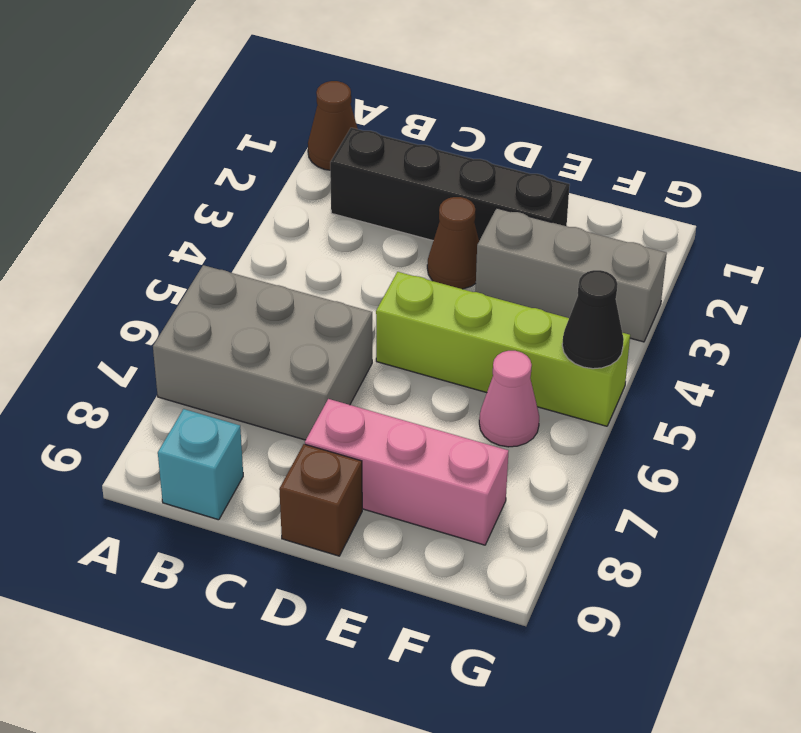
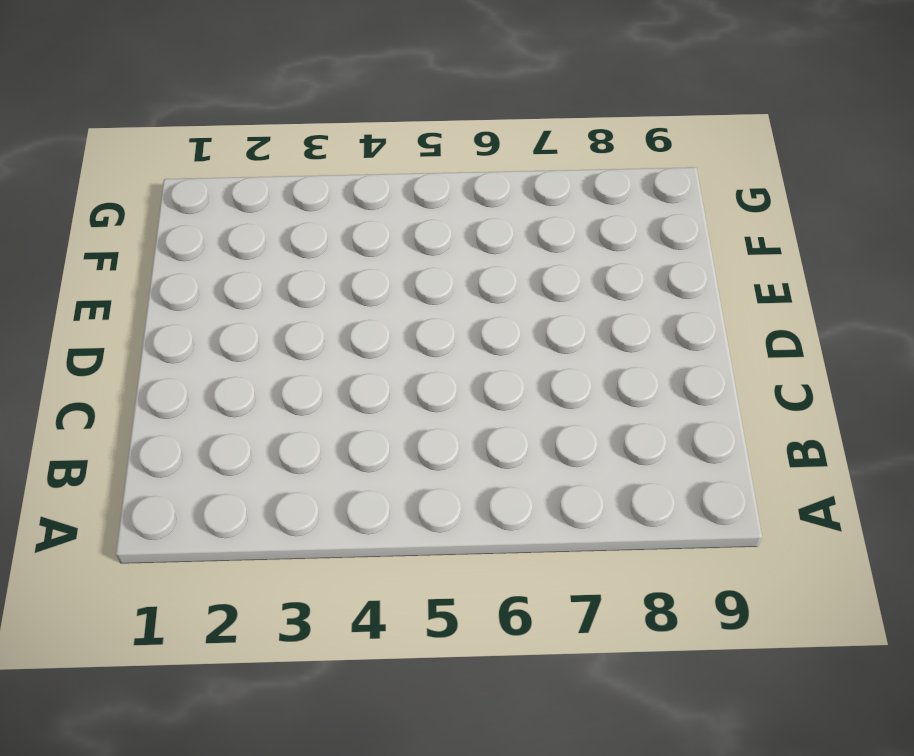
none -> brown cone A1 level 1
none -> grey brick A6:C7 level 1

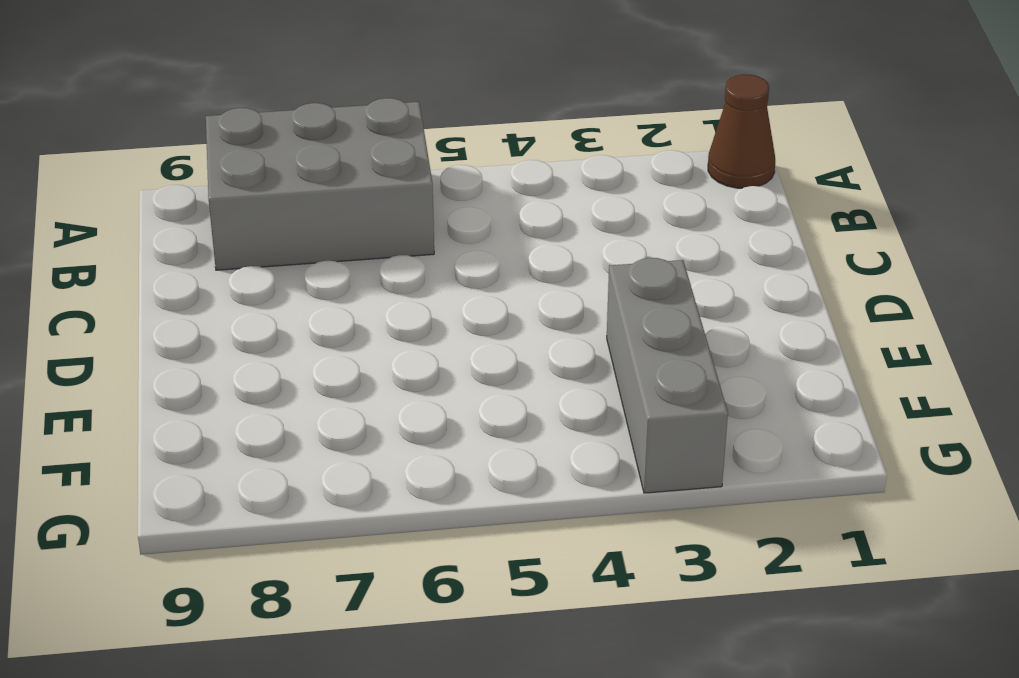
grey brick A6:B8 level 1 -> grey brick A6:C7 level 1
none -> black brick B2:E2 level 1
none -> cyan brick B9 level 1

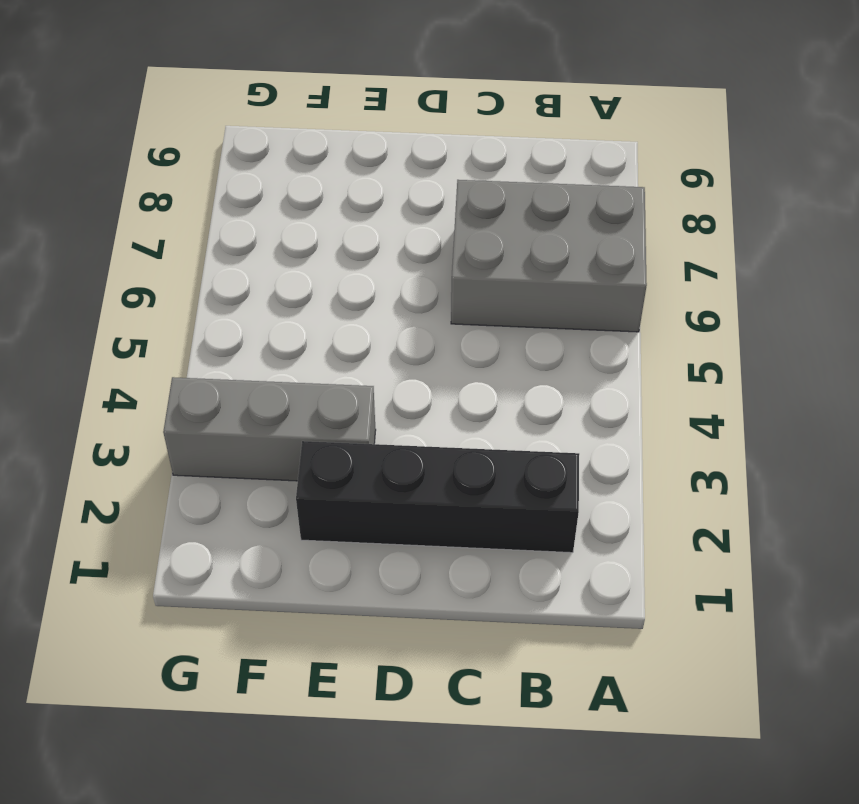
none -> brown cone A1 level 1
none -> cyan brick B9 level 1

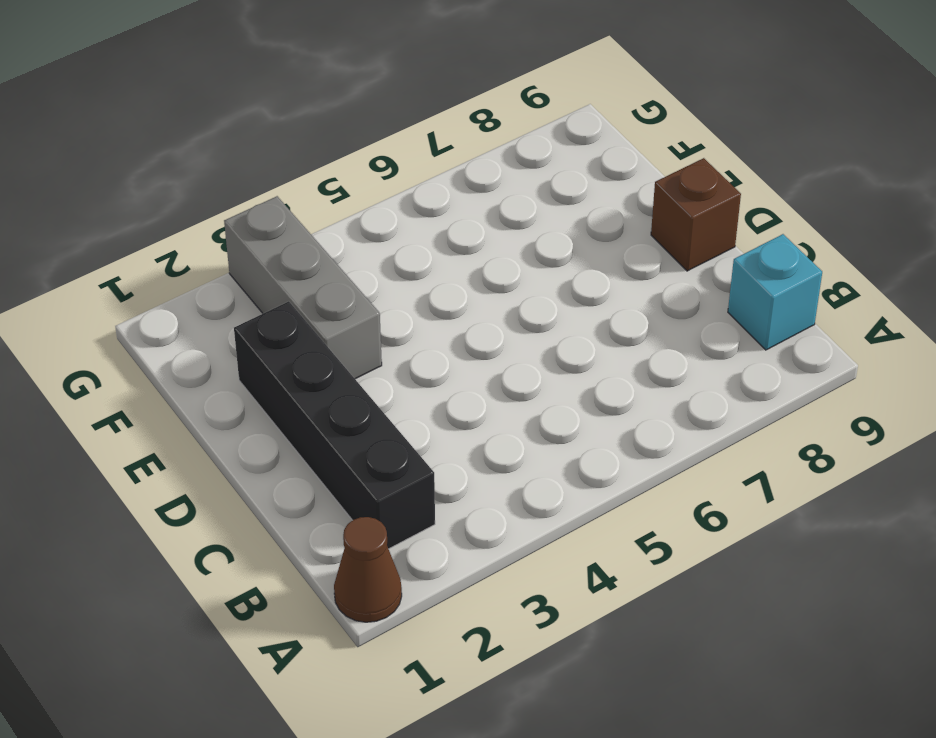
none -> grey brick A6:C7 level 1
none -> brown cone D3 level 1

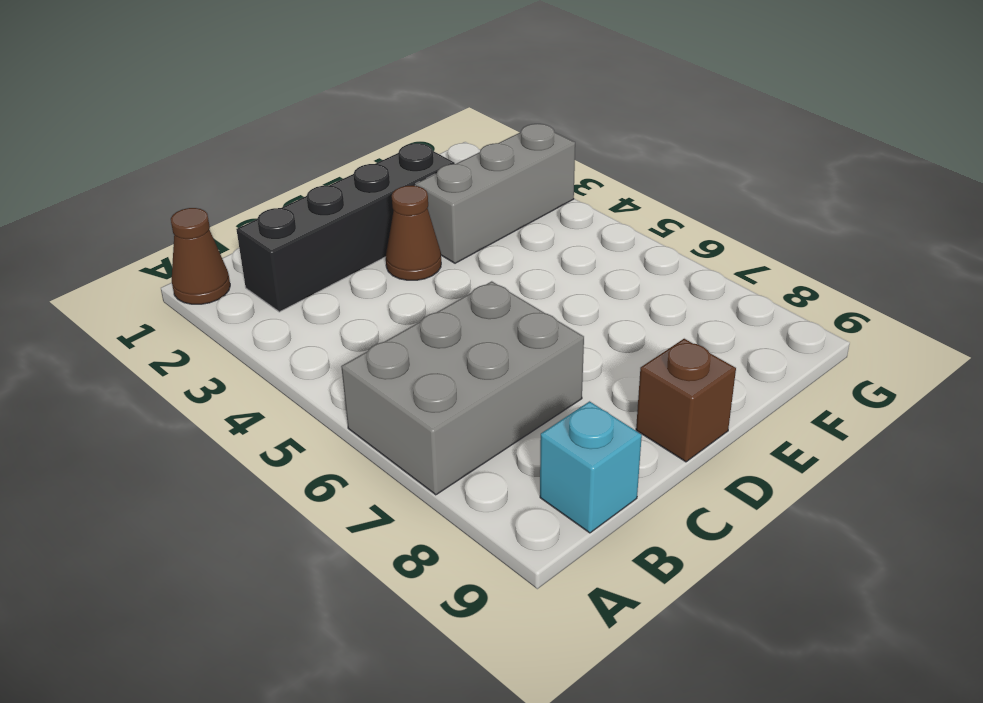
none -> lime brick D5:G5 level 1
none -> pink brick D8:F8 level 1

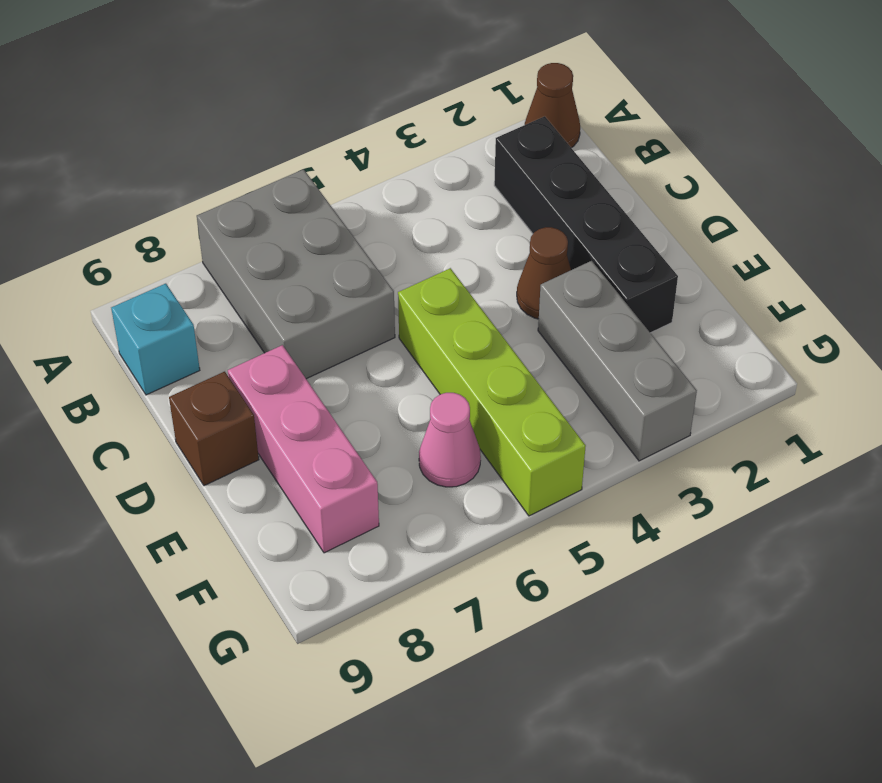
none -> black cone G5 level 2

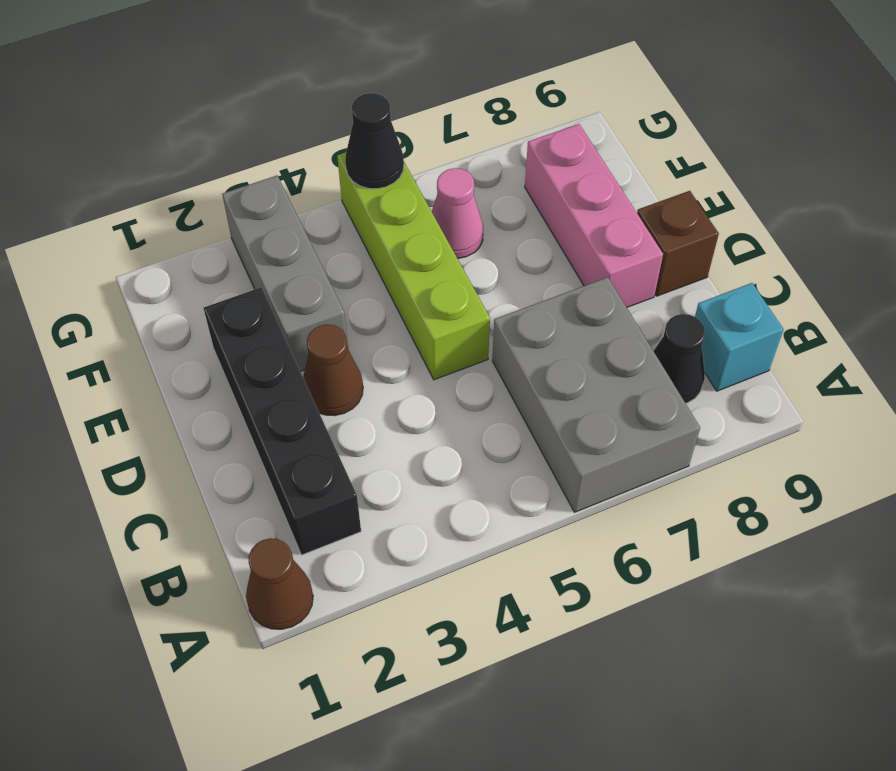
black cone B8 level 1 -> none

